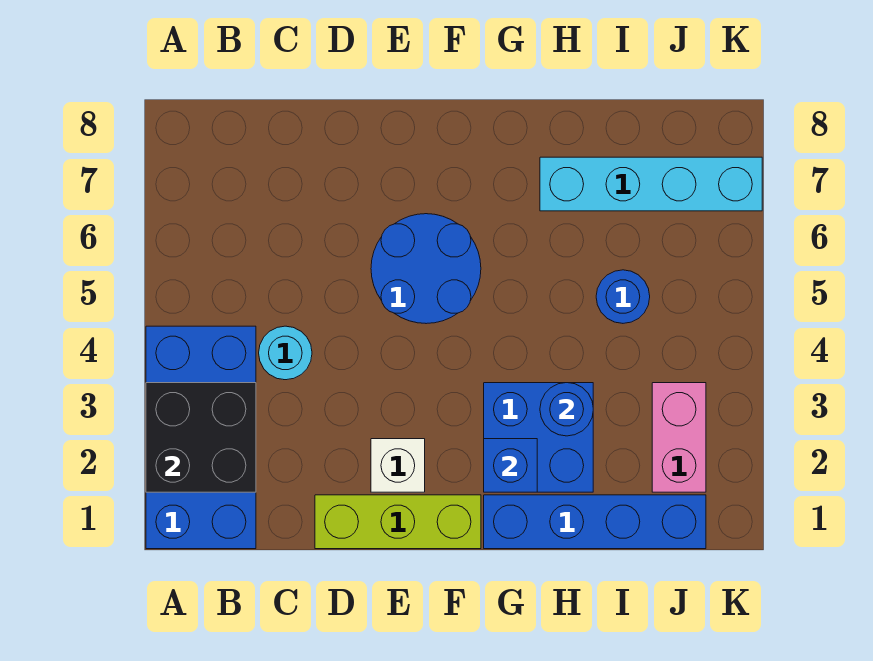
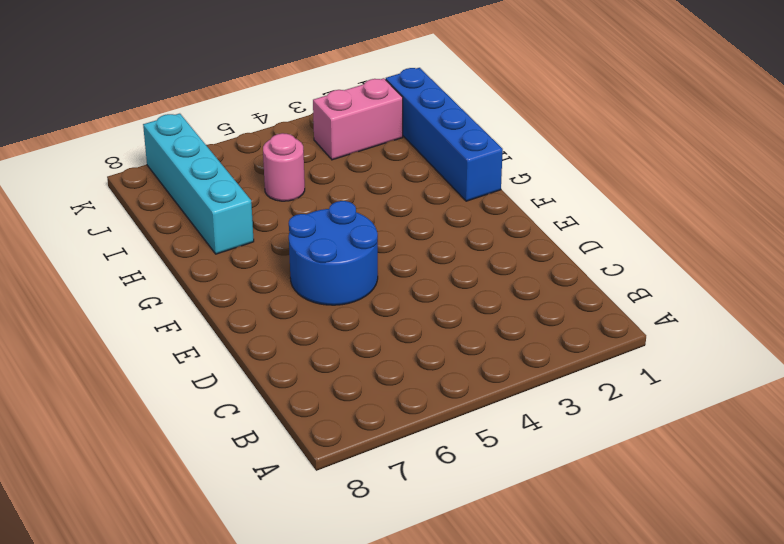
pink round brick I5 level 1 -> blue round brick I5 level 1
none -> blue brick A1:B4 level 1
none -> cyan round brick C4 level 1
none -> lime brick D1:F1 level 1

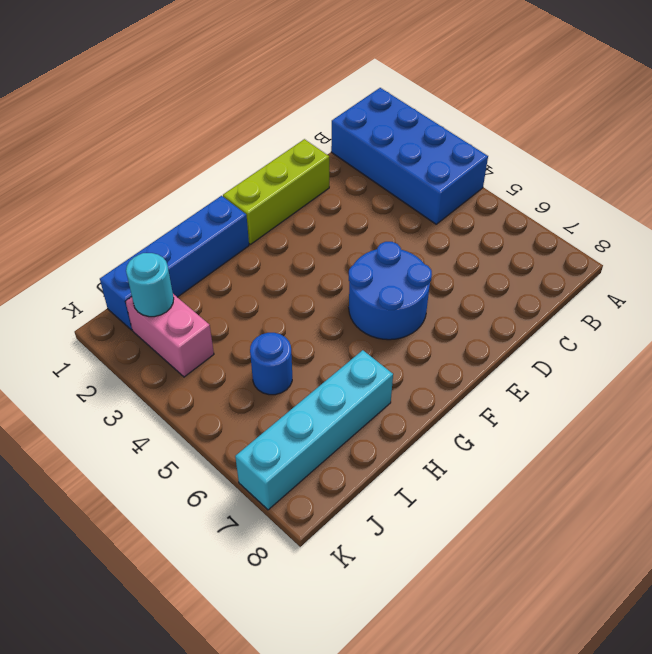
cyan round brick J2 level 2 -> cyan round brick C4 level 1
none -> white brick E2 level 1
none -> blue brick G2:H3 level 1
none -> black brick A2:B3 level 2

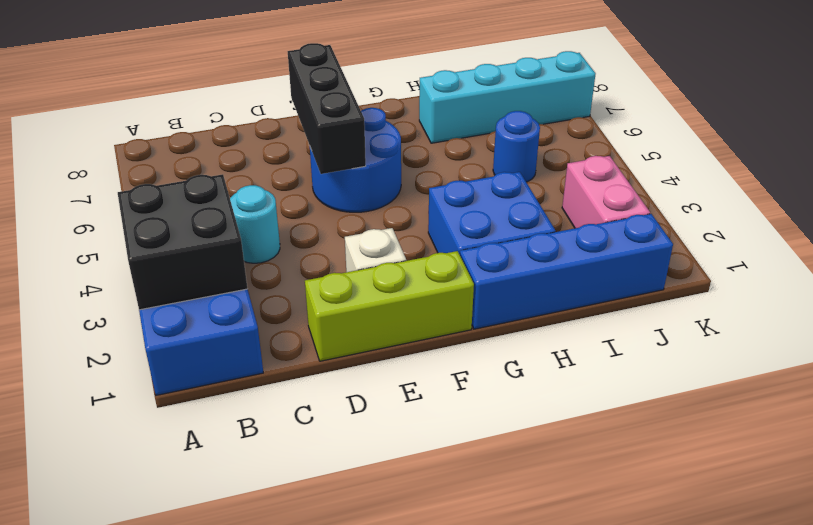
black brick E5:E7 level 2 -> none
none -> blue brick G2 level 2
none -> blue round brick H3 level 2

